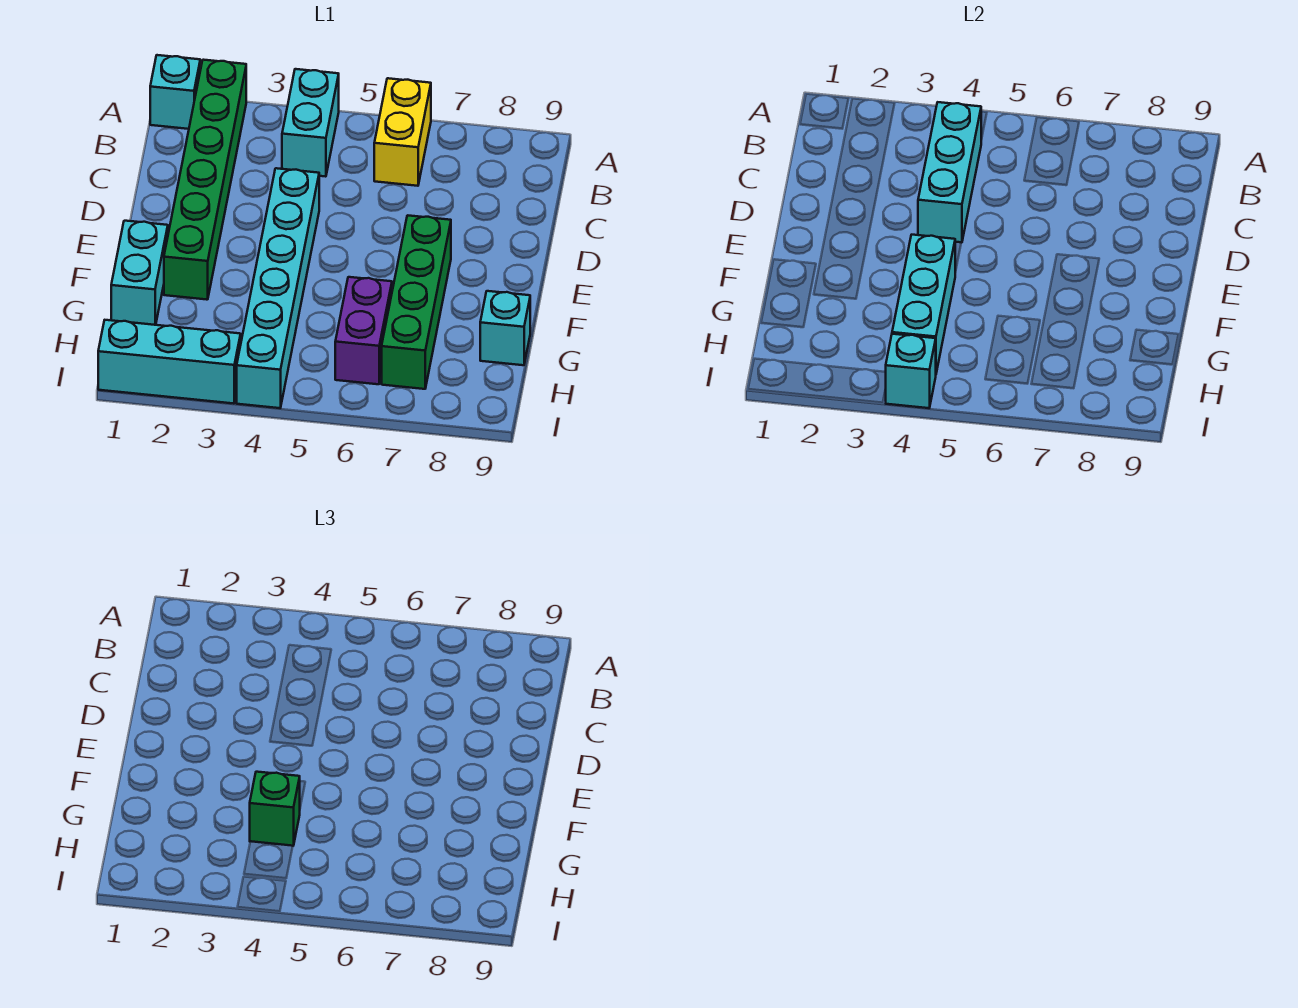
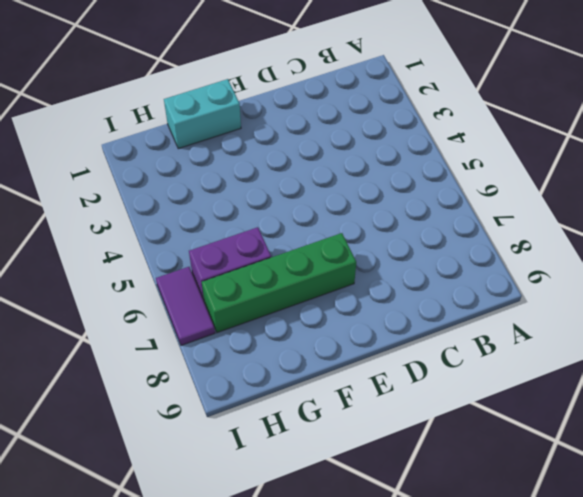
purple tile I6:I7 level 1 -> none
none -> cyan brick A1 level 1
none -> green brick A2:F2 level 1
none -> cyan brick A4:B4 level 1

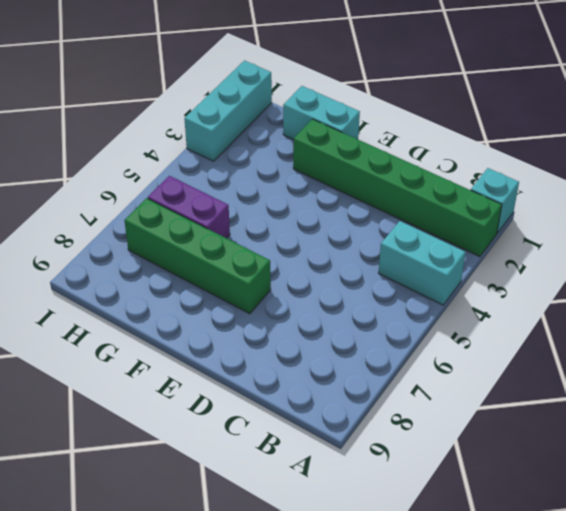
none -> yellow brick A6:B6 level 1
none -> cyan brick D4:I4 level 1
none -> cyan brick G9 level 1

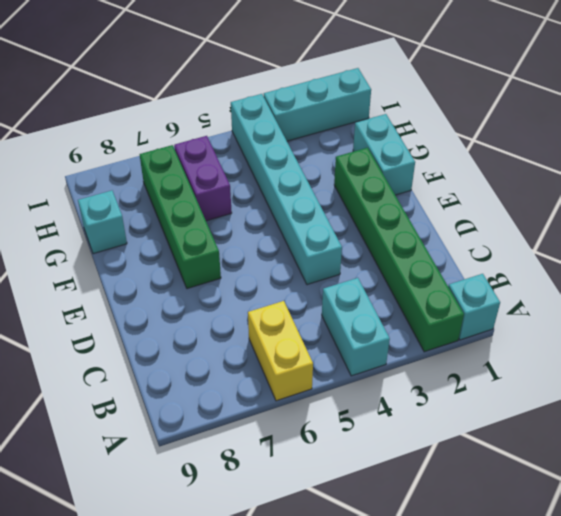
none -> cyan brick B4:D4 level 2
none -> cyan brick F4:H4 level 2
none -> cyan brick I4 level 2

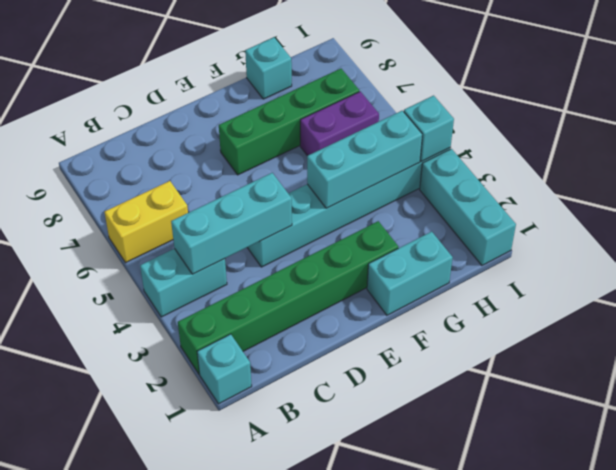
none -> green brick G4 level 3

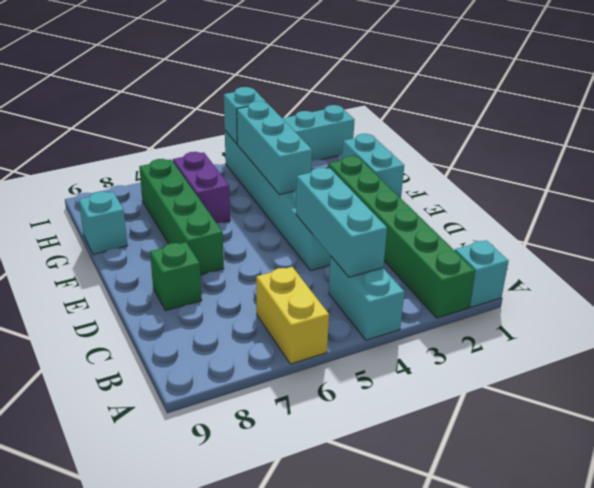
green brick D8 level 1 -> green brick G4 level 3

